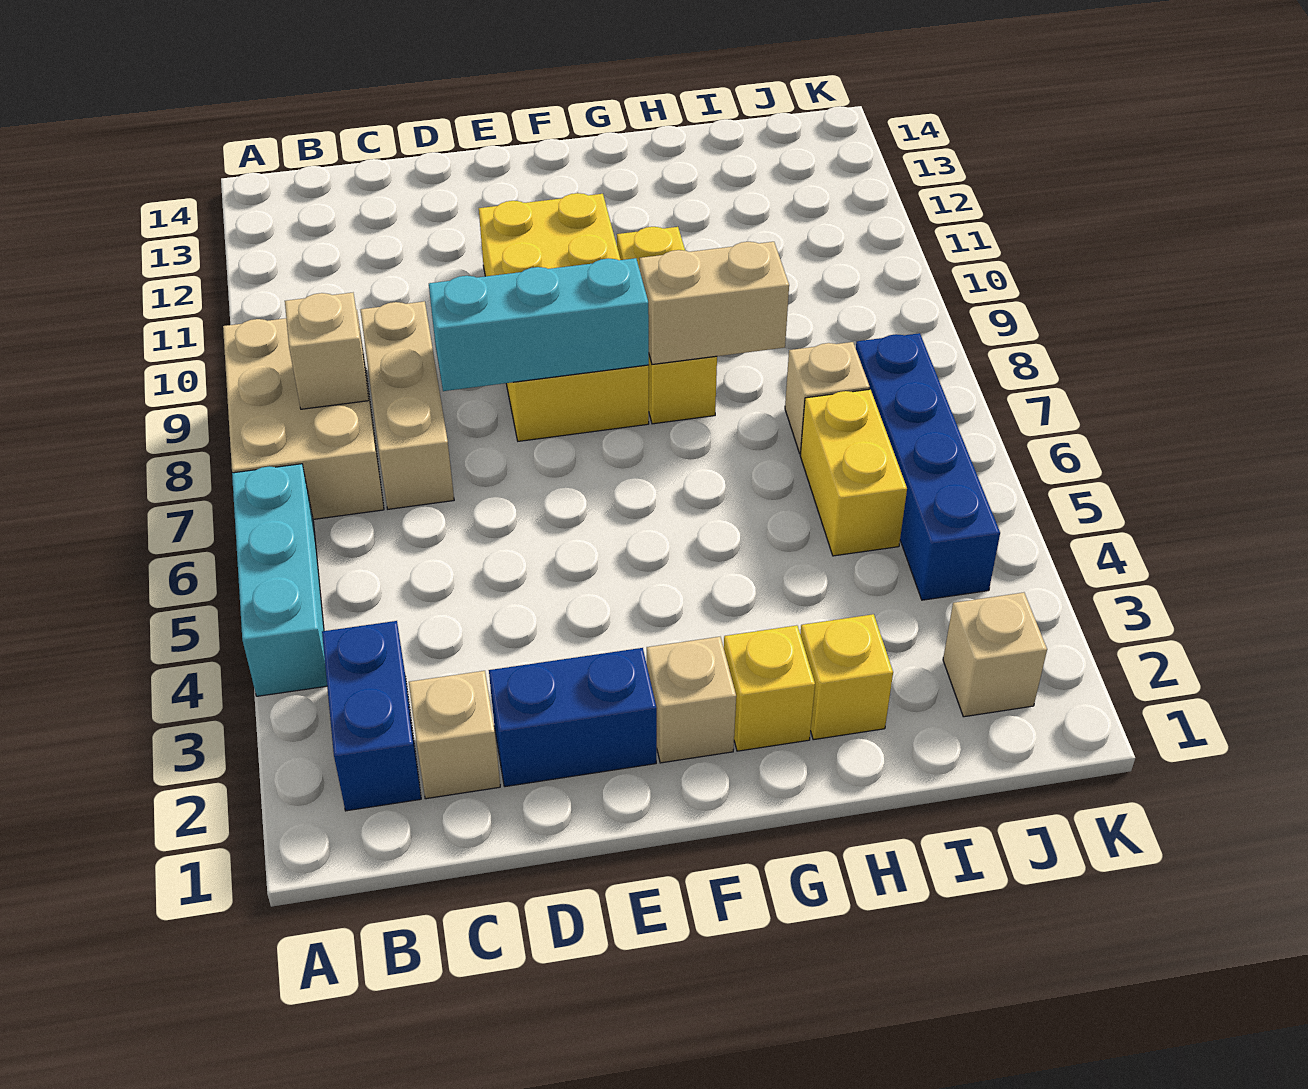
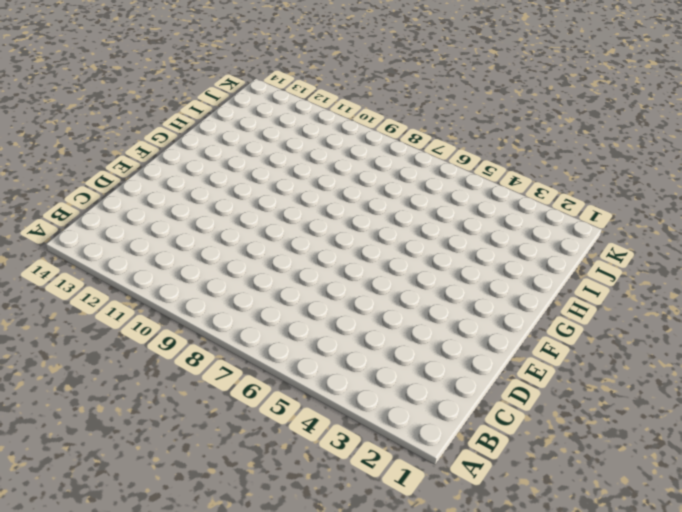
none -> cyan brick A4:A6 level 1
none -> tan brick A7:B9 level 1
none -> blue brick B2:B3 level 1

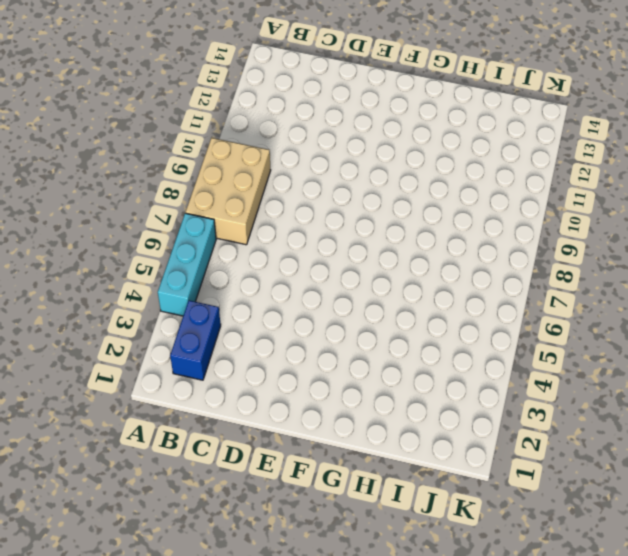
none -> tan brick C2 level 1
none -> tan brick C7:C9 level 1
none -> blue brick D2:E2 level 1

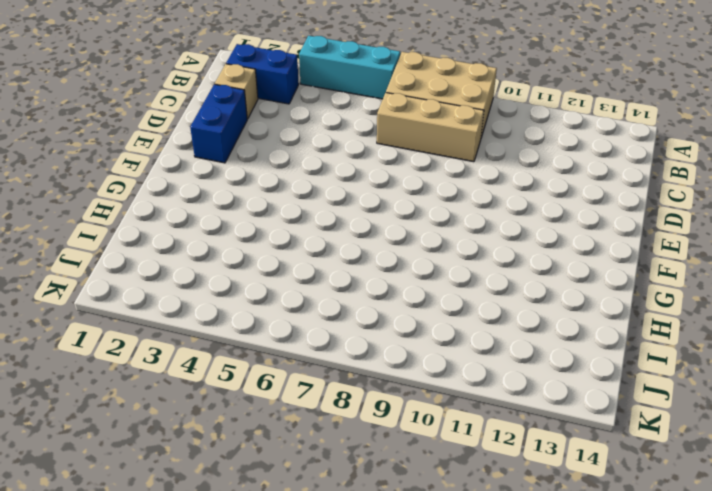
none -> yellow brick E8:F11 level 1
none -> tan brick F2 level 1
none -> yellow brick G2 level 1

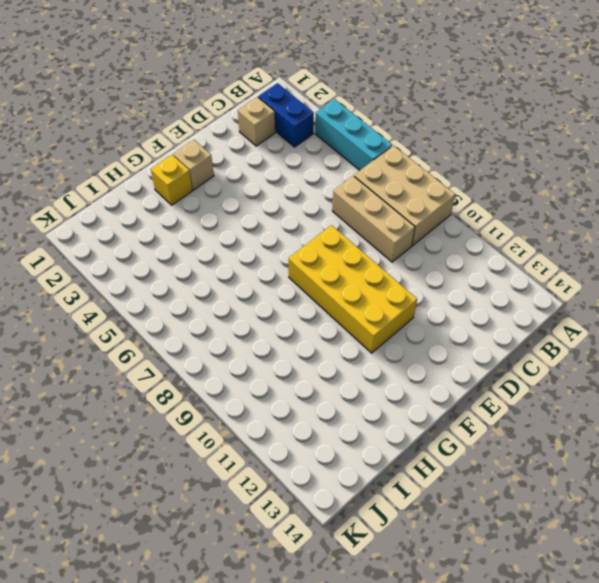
none -> blue brick D2:E2 level 1
none -> yellow brick G8:G10 level 1
none -> yellow brick H2 level 1

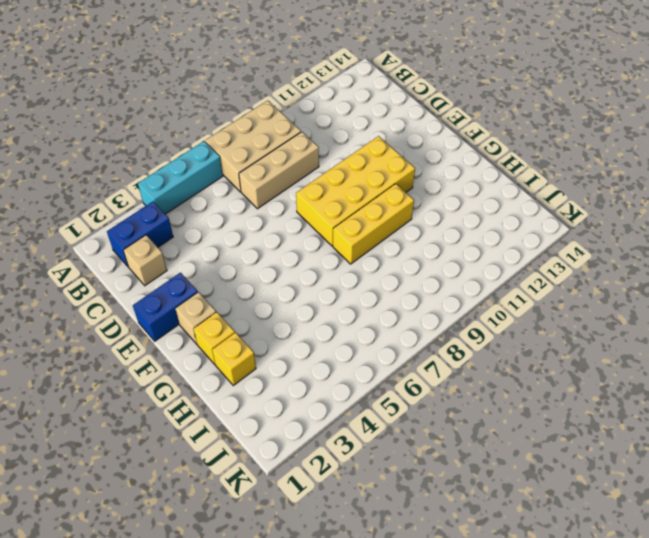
blue brick E1:E2 level 1 -> blue brick D2:E2 level 1
none -> yellow brick I5:I6 level 1
none -> tan brick I7 level 1
none -> tan brick J2 level 1

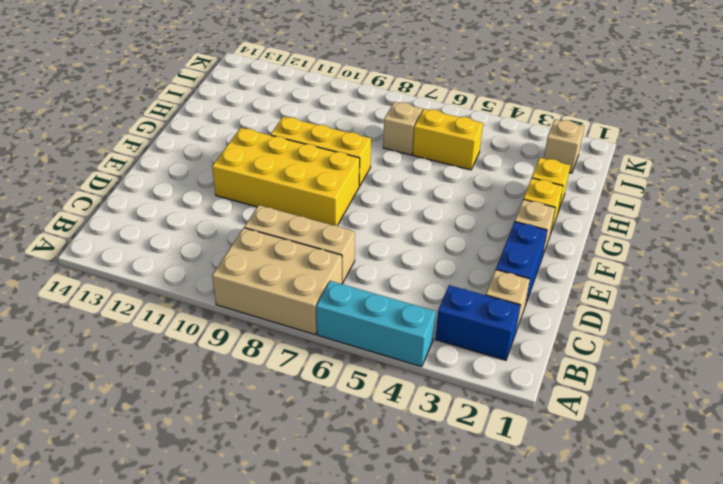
none -> blue brick J4:J7 level 1
none -> tan brick B8 level 2
none -> cyan brick D8:F8 level 2

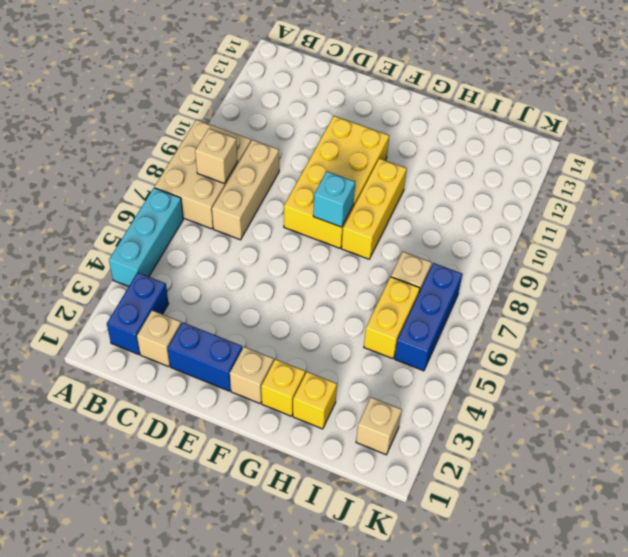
cyan brick F8 level 2 -> cyan brick D8:F8 level 2
blue brick J5:J7 level 1 -> blue brick J4:J7 level 1
none -> tan brick G8:H8 level 2

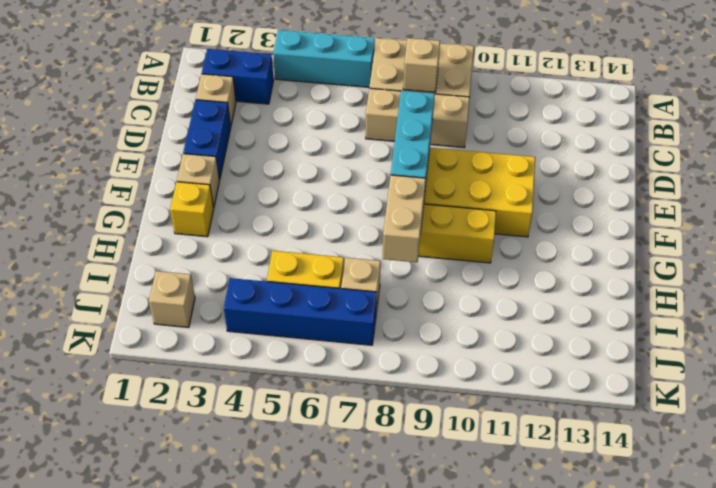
none -> yellow brick H2 level 1

